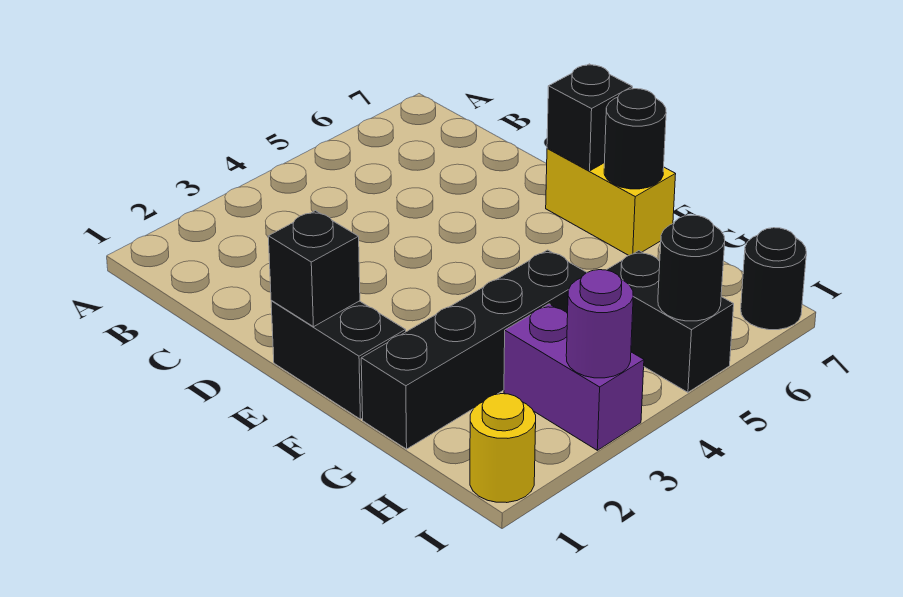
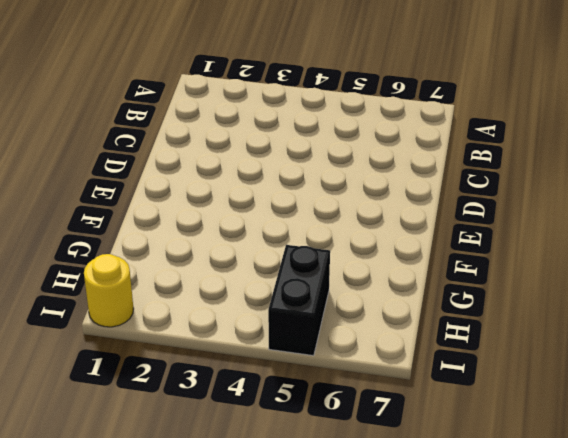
none -> black brick E1:F1 level 1
none -> yellow brick E7:F7 level 1
none -> black brick G1:G4 level 1

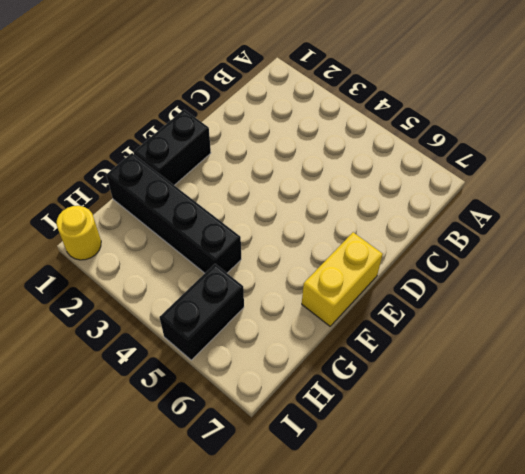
none -> purple brick H3:I3 level 1
none -> black round brick I7 level 1
none -> black brick E1 level 2

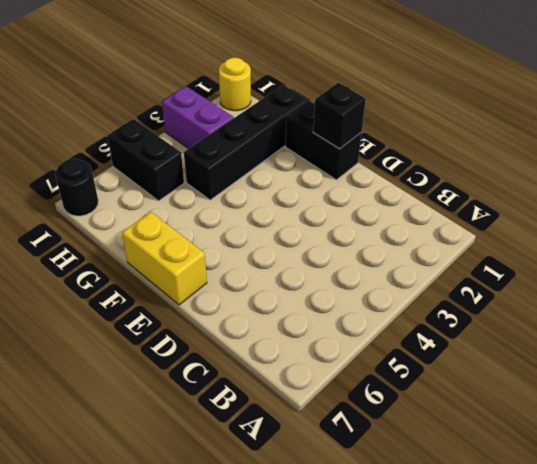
none -> black brick E7 level 2
none -> black round brick F7 level 2
none -> purple round brick I3 level 2

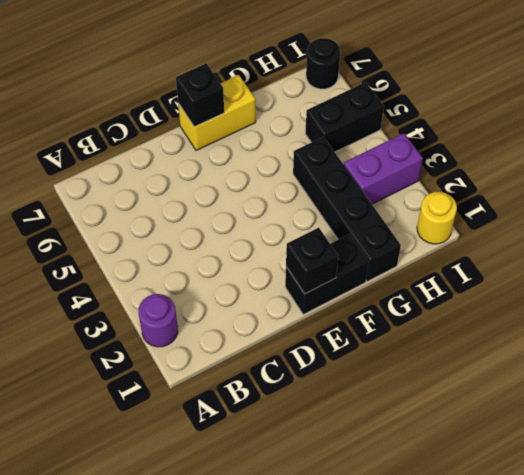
purple round brick A2 level 1 -> purple round brick I3 level 2
none -> black round brick F7 level 2
none -> black round brick I5 level 2

